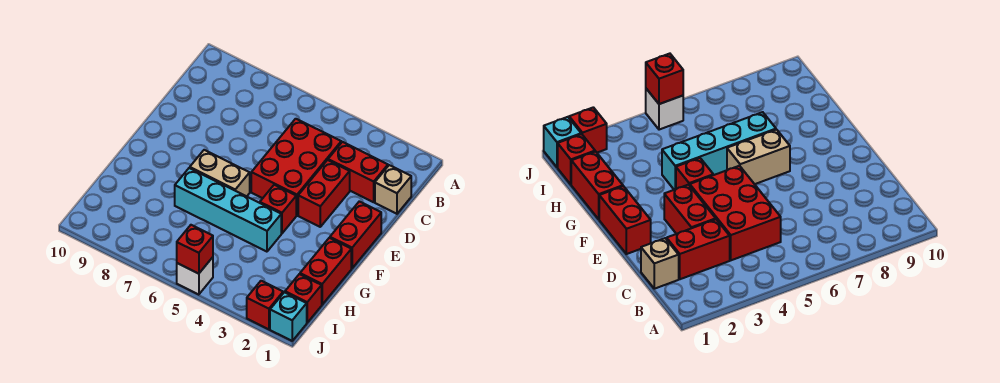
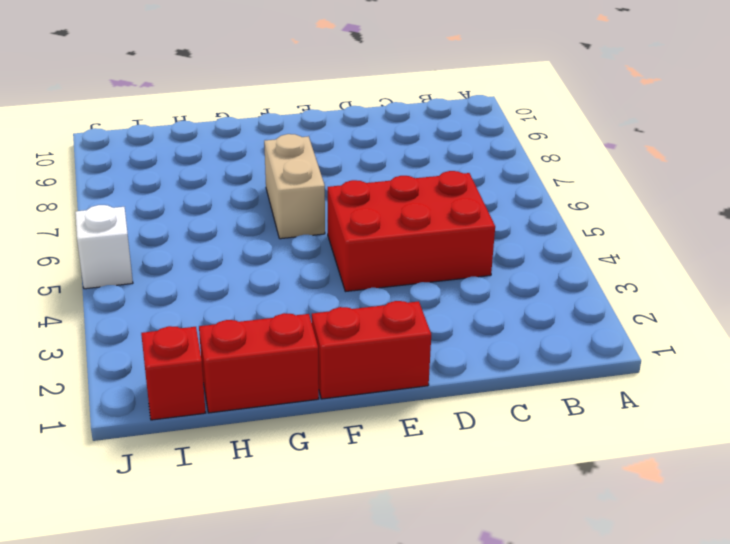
none -> tan brick C1 level 1
none -> red brick C2:C3 level 1
none -> red brick D3:E3 level 1

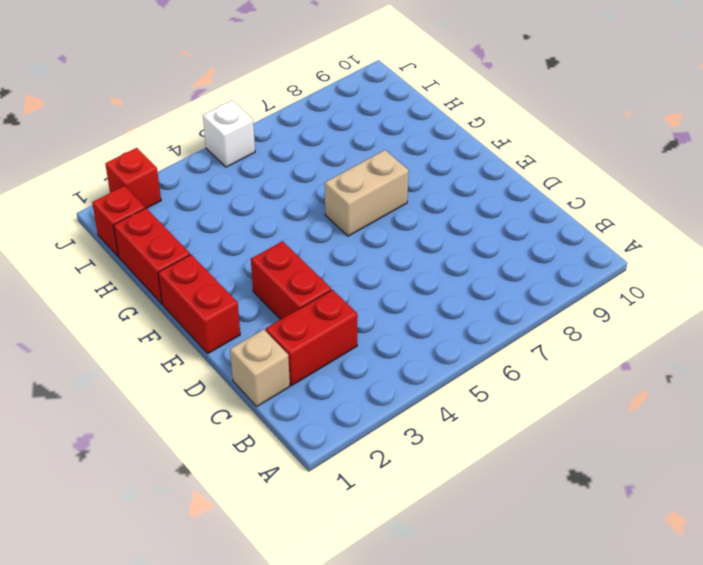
none -> red brick C4:E5 level 1
none -> red brick F4 level 1
none -> cyan brick G4:G7 level 1

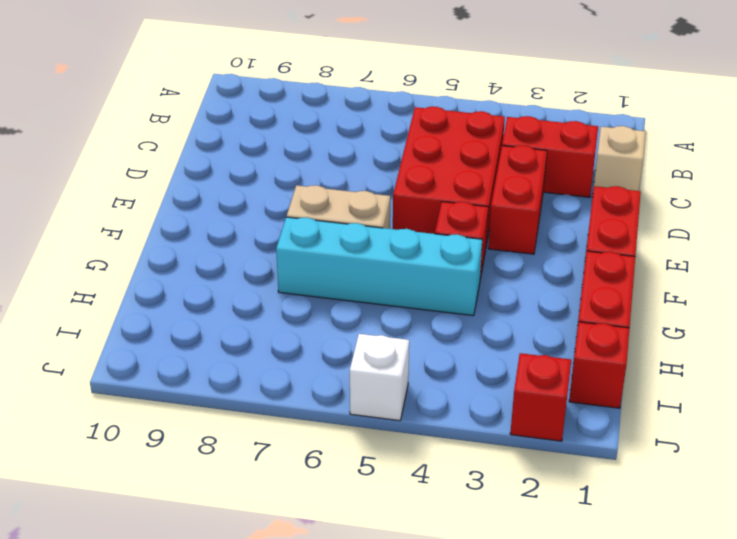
none -> cyan brick J1 level 1
none -> red brick J5 level 2

